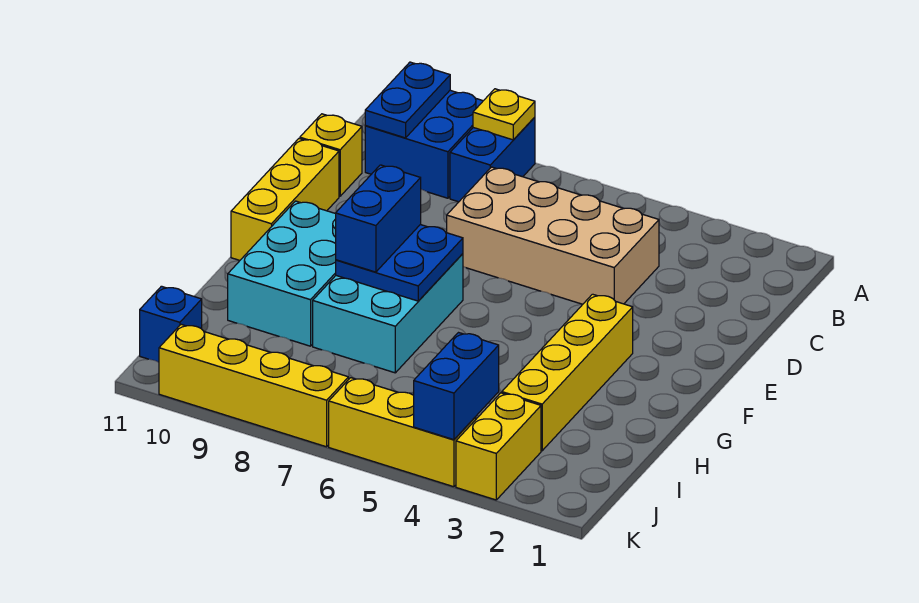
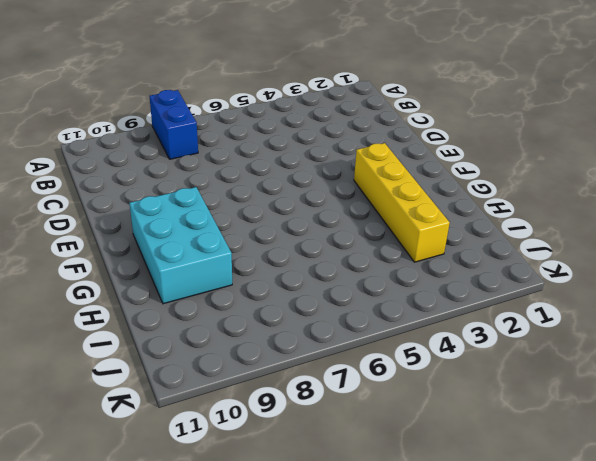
none -> blue brick A9:B10 level 1
none -> tan brick C4:D7 level 1
none -> yellow brick C11 level 1

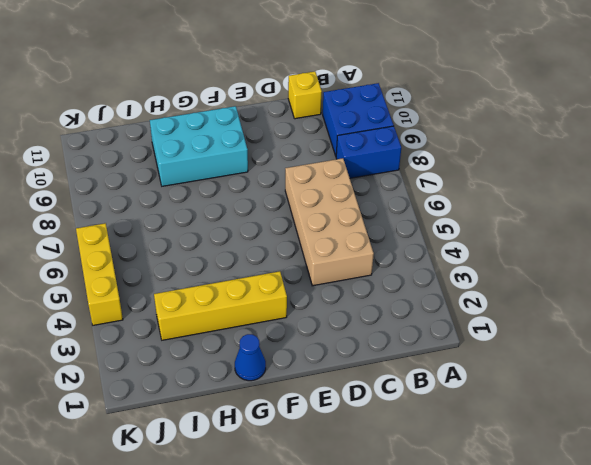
blue cone G1 level 1 -> none
none -> yellow brick D11:F11 level 1
none -> cyan brick F7:H8 level 1
none -> yellow brick J3:K3 level 1

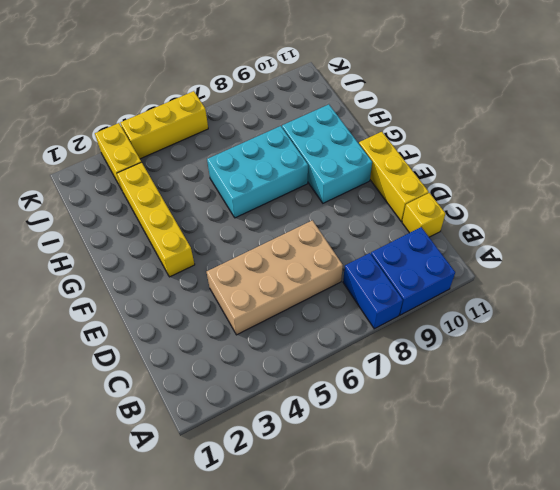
cyan brick G6:H8 level 1 -> cyan brick F7:H8 level 1
none -> blue brick J11 level 1
none -> yellow brick K7:K10 level 1
none -> yellow plate A8 level 2

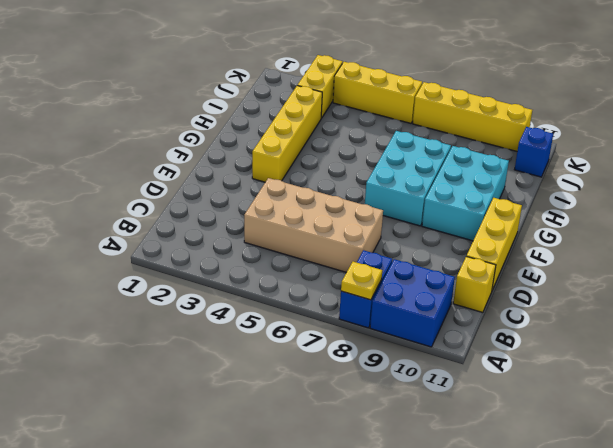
none -> blue plate A10:B10 level 2
none -> blue plate F7:G8 level 2
none -> blue brick J4:K4 level 2

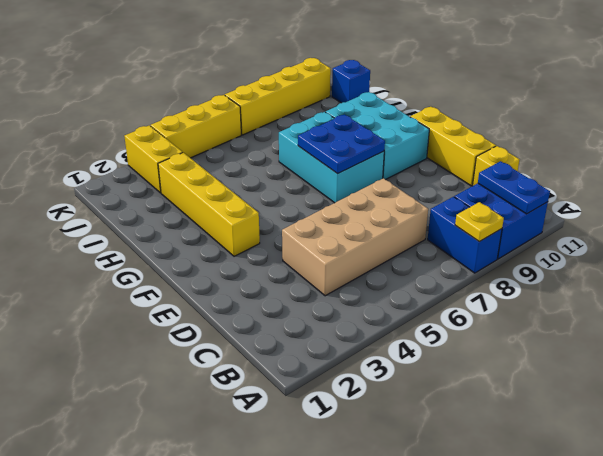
none -> blue brick J4:K4 level 2
none -> blue brick F8:G8 level 3

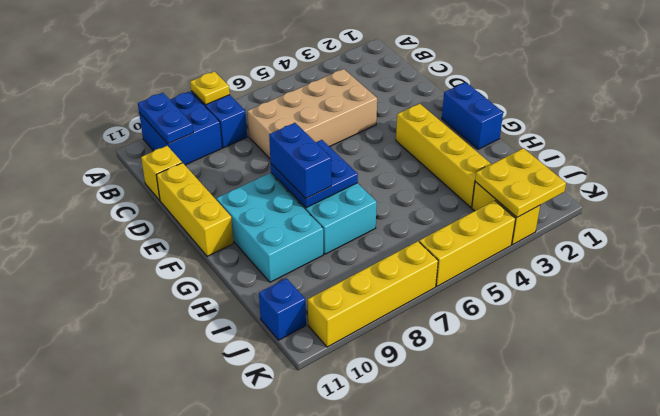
blue brick F1:G1 level 1 -> blue brick J4:K4 level 2
yellow plate J2:K3 level 2 -> none

